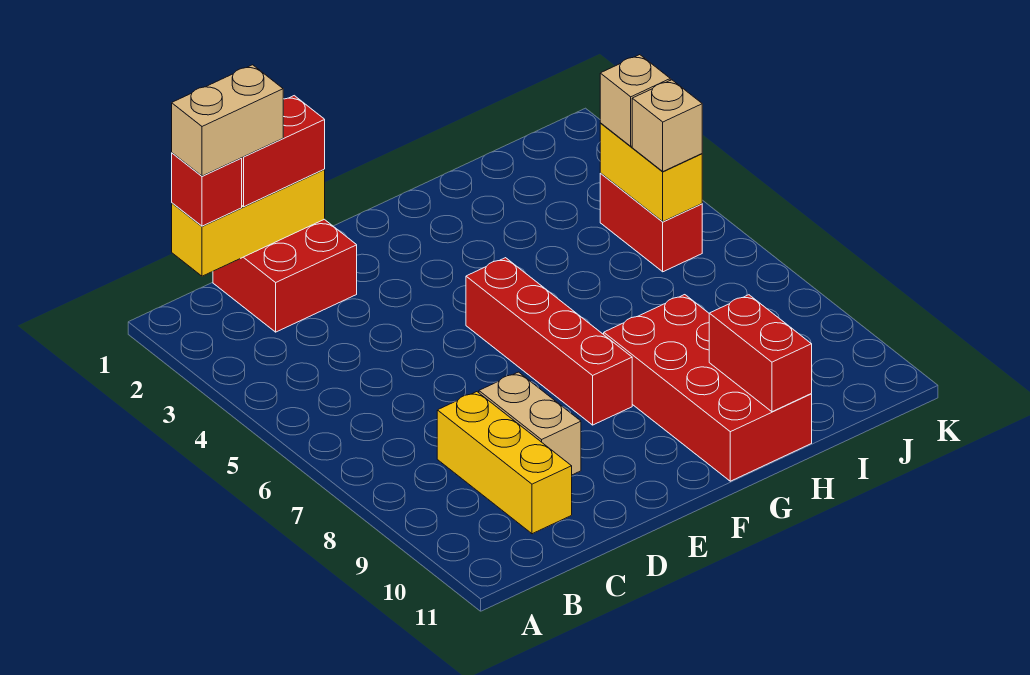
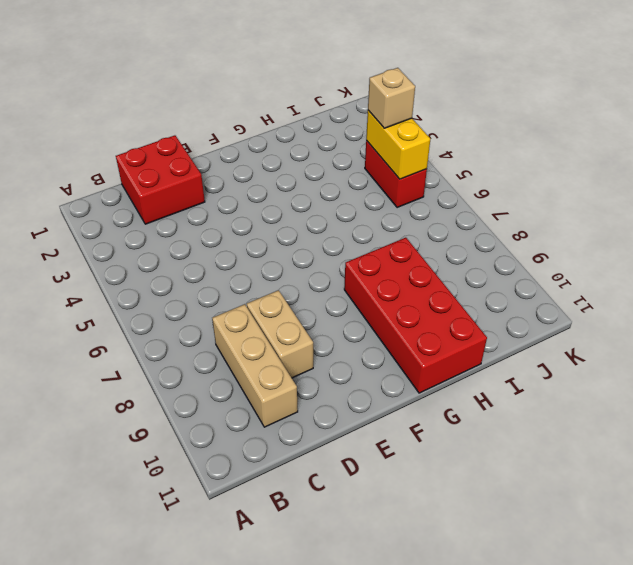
tan brick C8:C10 level 1 -> yellow brick C8:C10 level 1
none -> red brick F5:F8 level 1
none -> yellow brick B1:D1 level 2
none -> red brick H10:H11 level 2

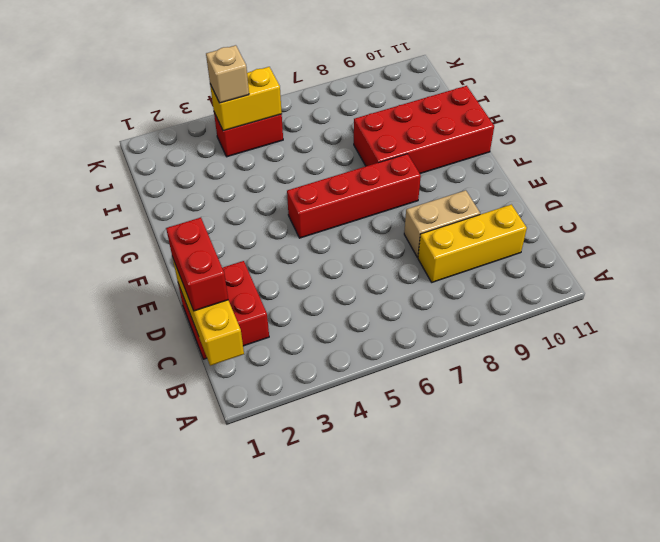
none -> red brick H10:H11 level 2
none -> red brick B1 level 3
none -> tan brick J5 level 3

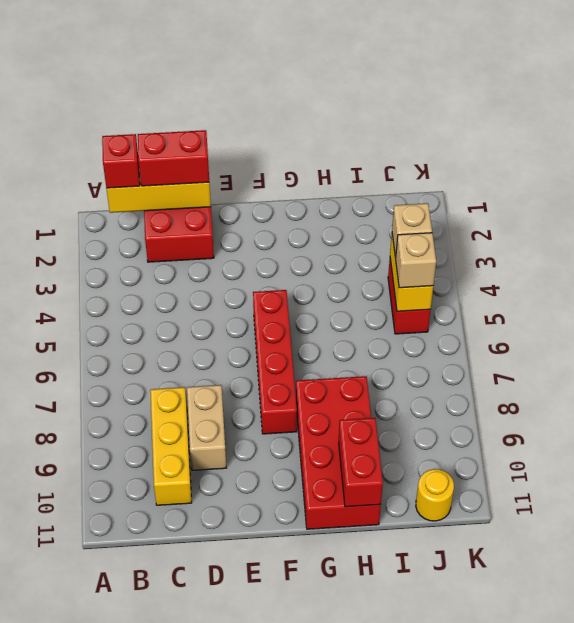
yellow round brick J11 level 1 -> none
none -> tan brick B1:C1 level 4

